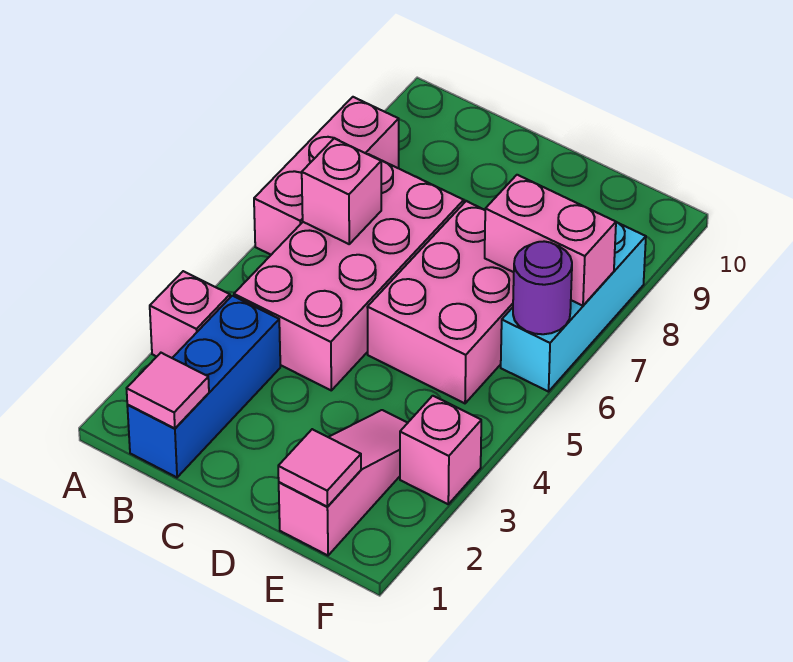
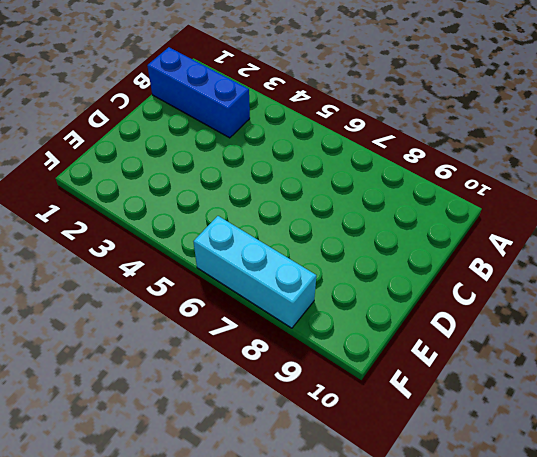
none -> pink brick A3 level 1
none -> pink brick A6:A8 level 1
none -> pink brick B4:C7 level 1

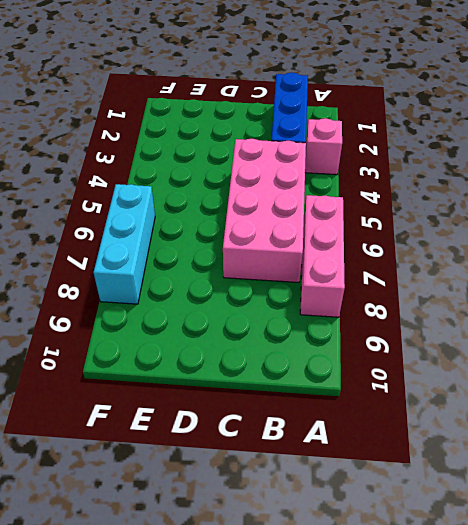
none -> pink brick D5:E7 level 1
none -> pink slope E1:E3 level 1 top 1
none -> pink brick F3 level 1

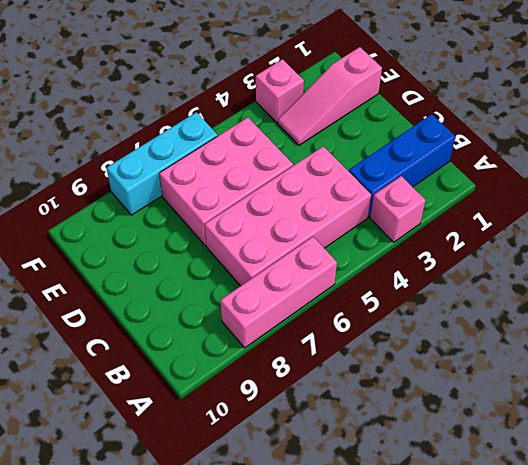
none -> pink tile B1 level 2
none -> pink brick B6 level 2
none -> pink tile E1 level 2

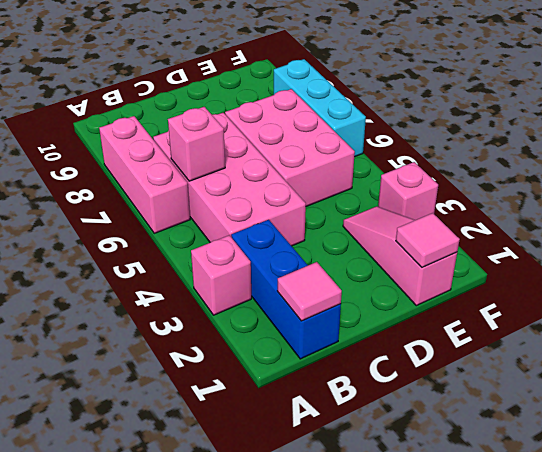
none -> pink brick E7:F7 level 2
none -> purple round brick F6 level 2

